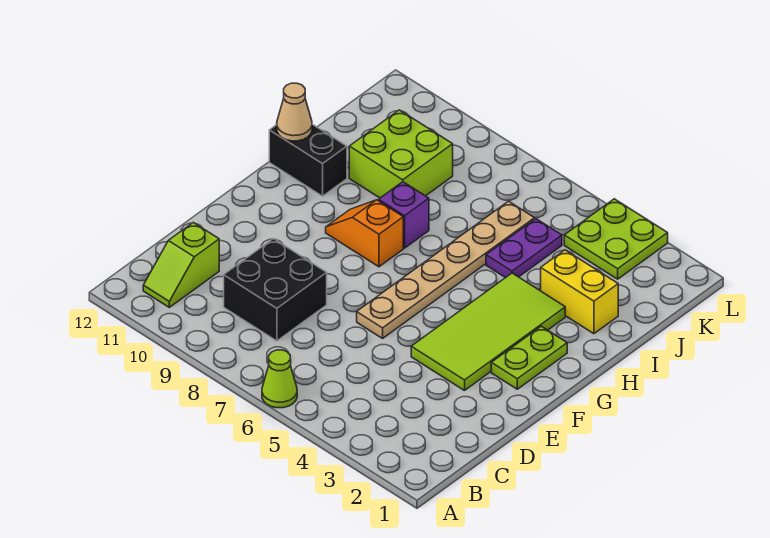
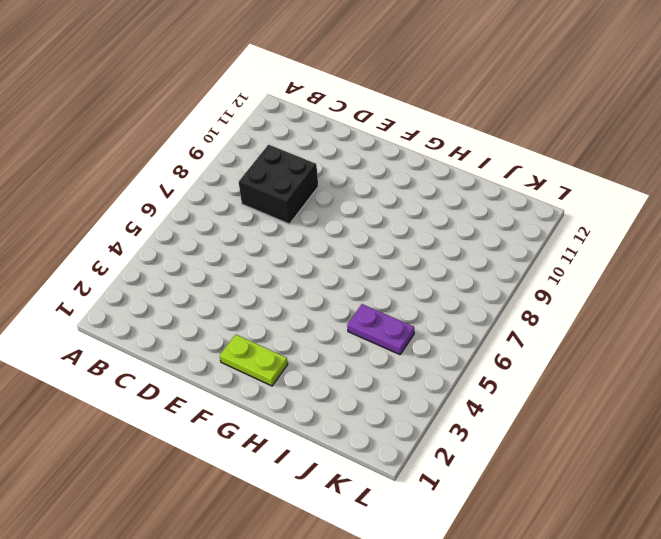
none -> lime cone A6 level 1
none -> lime slope B11:C11 level 1 top C
none -> lime tile E3:H4 level 1

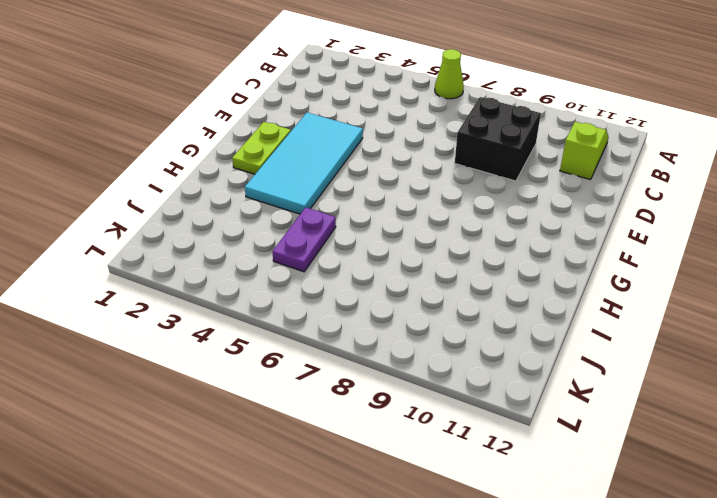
cyan tile E3:H4 level 1 -> lime tile E3:H4 level 1
none -> tan plate E6:J6 level 1
none -> orange slope G8:G9 level 1 top 8
none -> purple brick H8 level 1

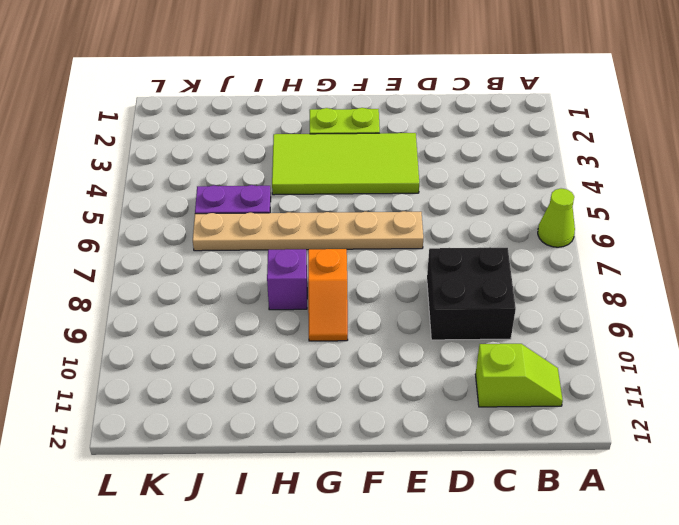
none -> black brick H11:H12 level 1
none -> yellow brick I2:I3 level 1
none -> lime brick I9:J10 level 1

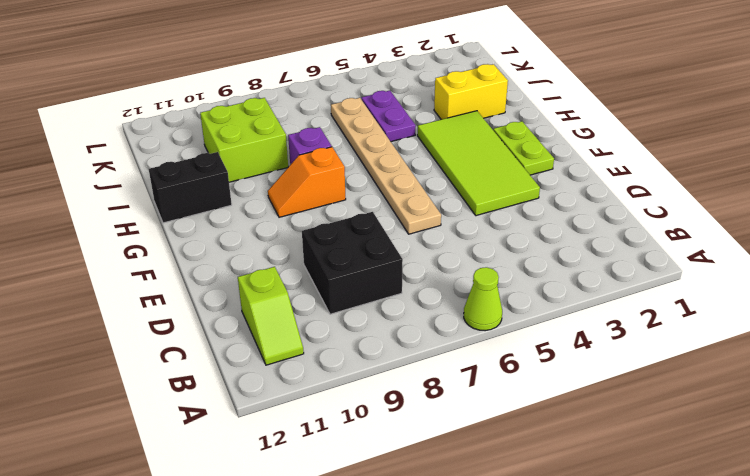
none -> lime plate K3:L4 level 1
none -> tan cone H12 level 2

